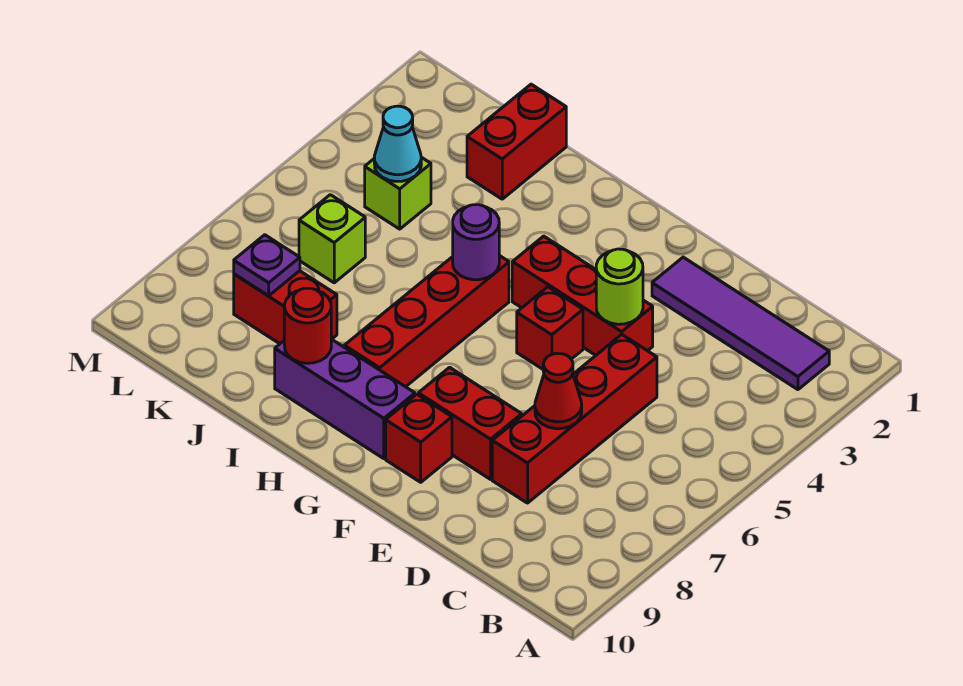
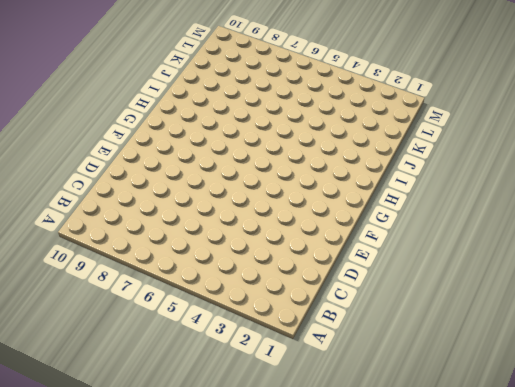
none -> purple tile B2:E2 level 1
none -> red brick D5:D8 level 1
none -> red brick E4:G4 level 1

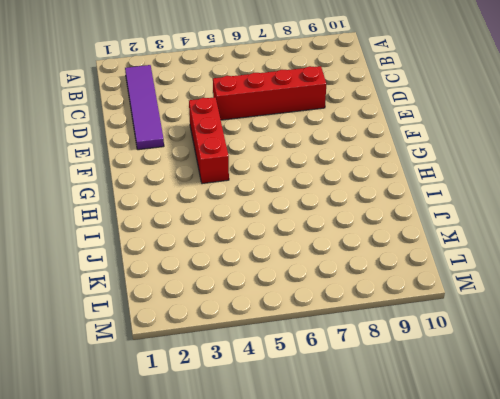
none -> red brick E8:F8 level 1
none -> red brick F5 level 1
none -> red brick F9 level 1

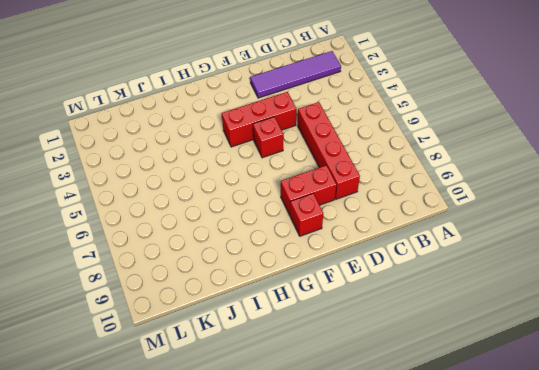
none -> purple brick G9:I9 level 1
none -> red brick H5:H8 level 1
none -> red brick J1:J2 level 1

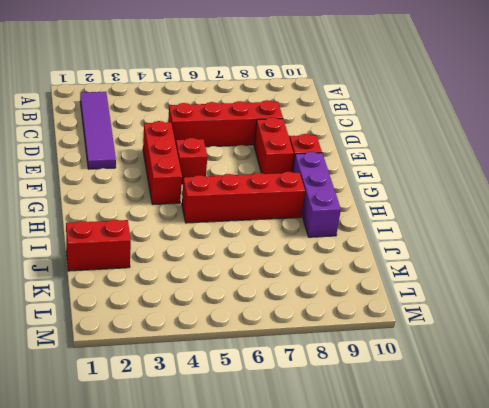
none -> red brick J8:K8 level 1
none -> lime brick K4 level 1
none -> lime brick K6 level 1

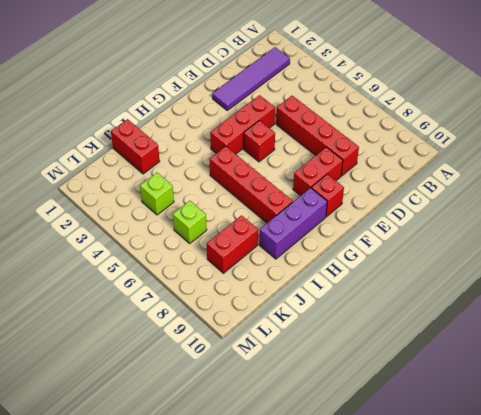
none -> red cone D7 level 2
none -> lime round brick E4 level 2
none -> purple round brick H5 level 2

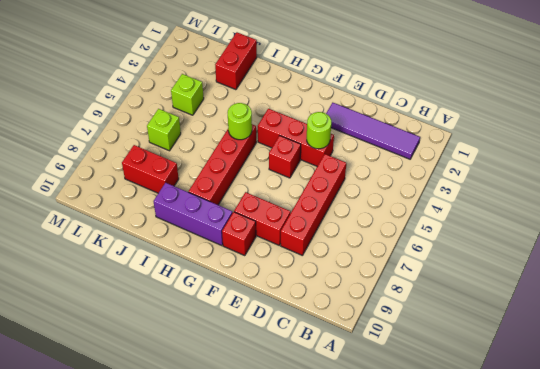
lime round brick H5 level 2 -> purple round brick H5 level 2
none -> red cone D7 level 2
none -> red round brick I9 level 2
none -> cyan cone K4 level 2

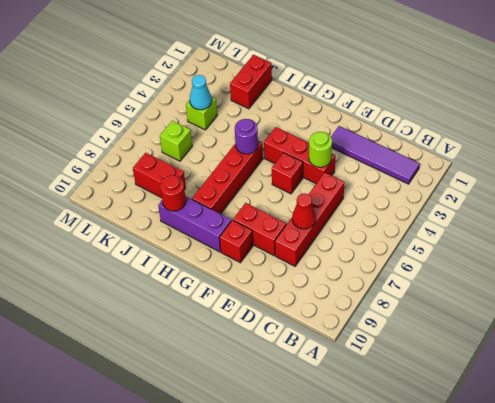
none -> purple plate K8 level 2

